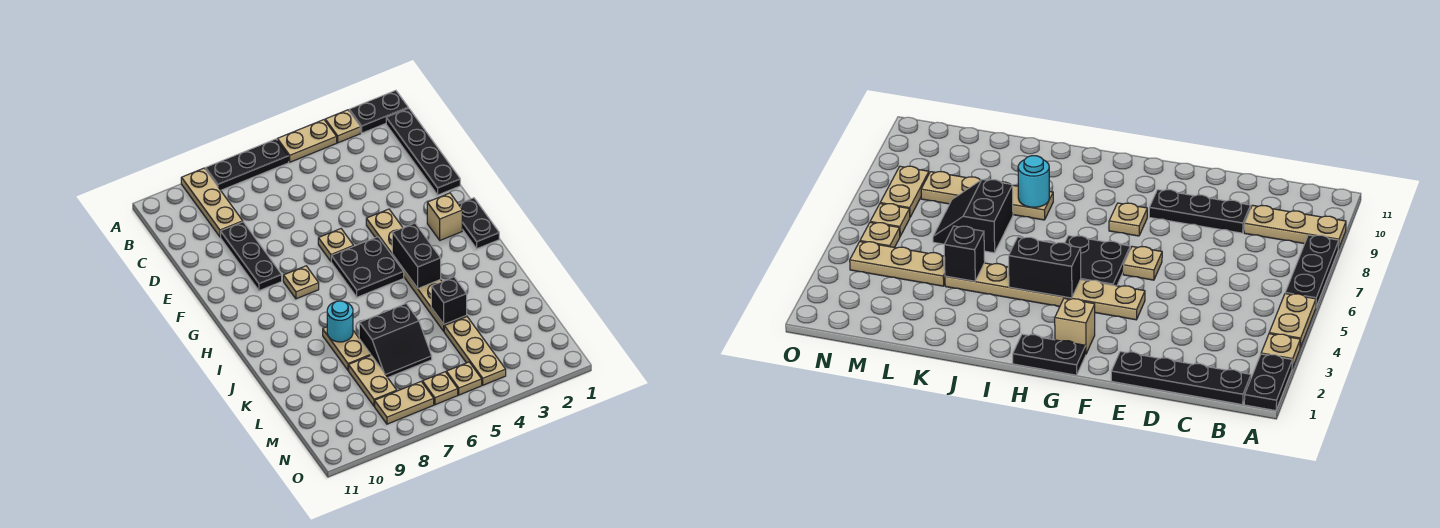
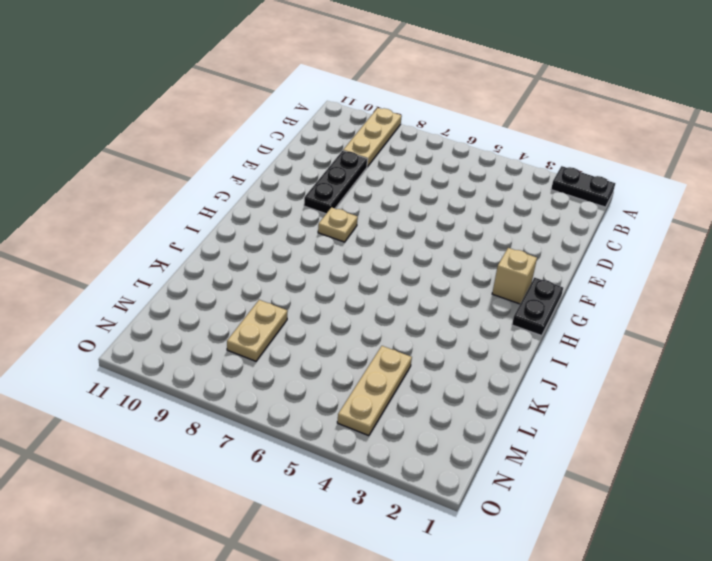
none -> tan plate A3 level 1
none -> tan plate A4:A5 level 1
none -> black plate A6:A8 level 1

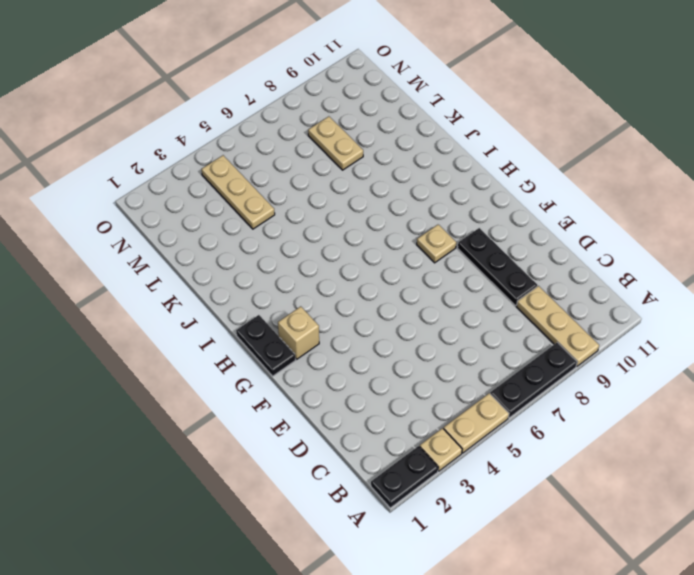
none -> black plate B1:E1 level 1
none -> tan plate F4:K4 level 1
none -> tan plate F6 level 1

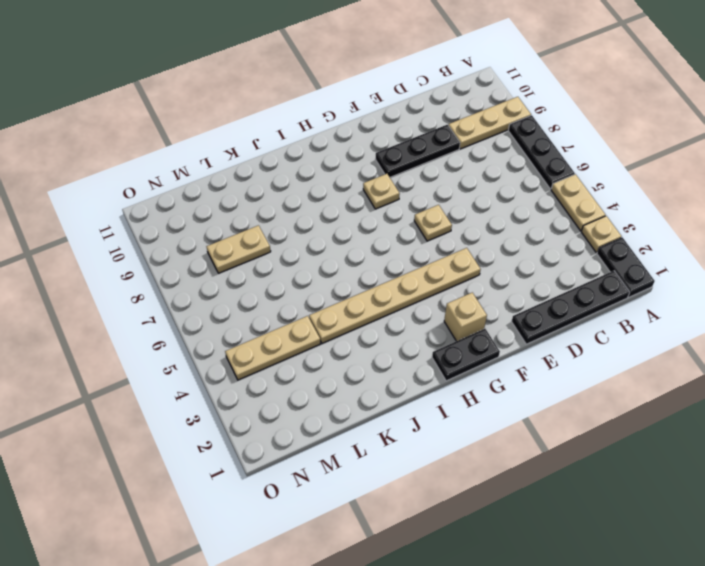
none -> black plate G5:H6 level 1
none -> tan plate J8:K8 level 1
none -> black slope K6:L7 level 1 top K

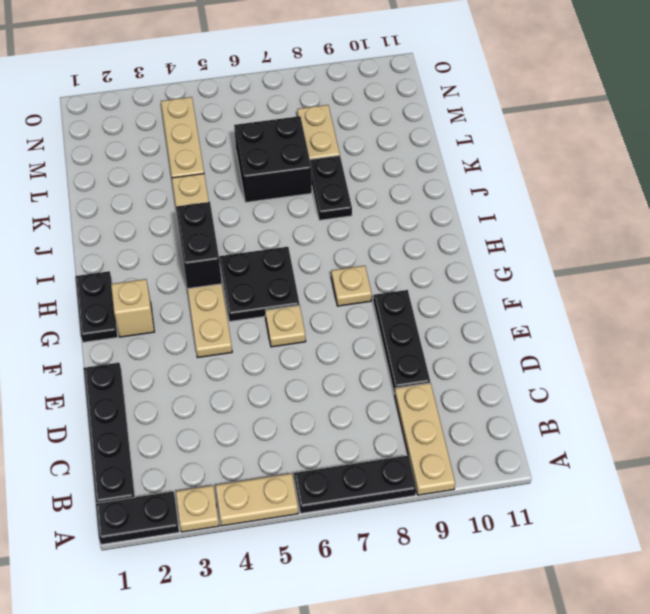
black plate J8:K8 level 1 -> tan plate J8:K8 level 1
black brick K6:L7 level 1 -> black slope K6:L7 level 1 top K
none -> tan plate N5 level 1
none -> tan plate N6 level 1
none -> tan plate N7:N8 level 1

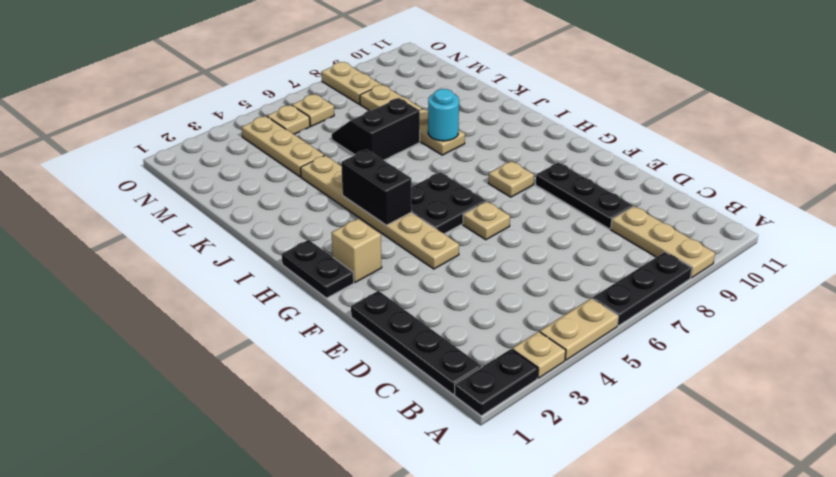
tan plate N8:O8 level 1 -> tan plate N7:N8 level 1
none -> black brick K4 level 2

